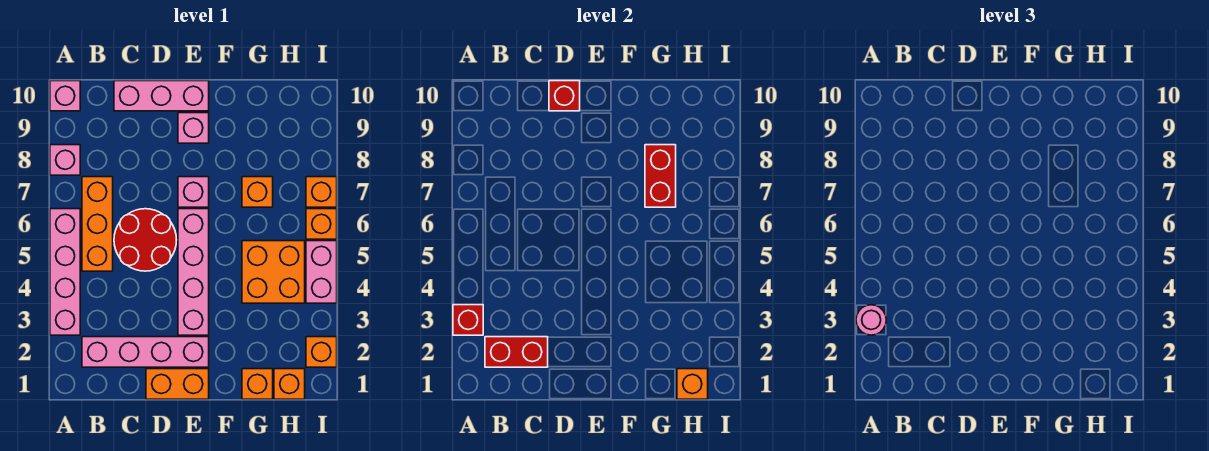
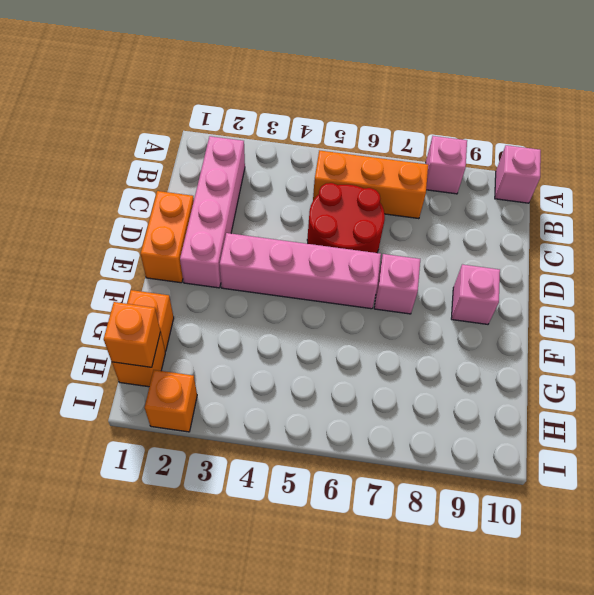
none -> pink brick A3:A6 level 1
none -> pink brick C10:E10 level 1
none -> orange brick G4:H5 level 1

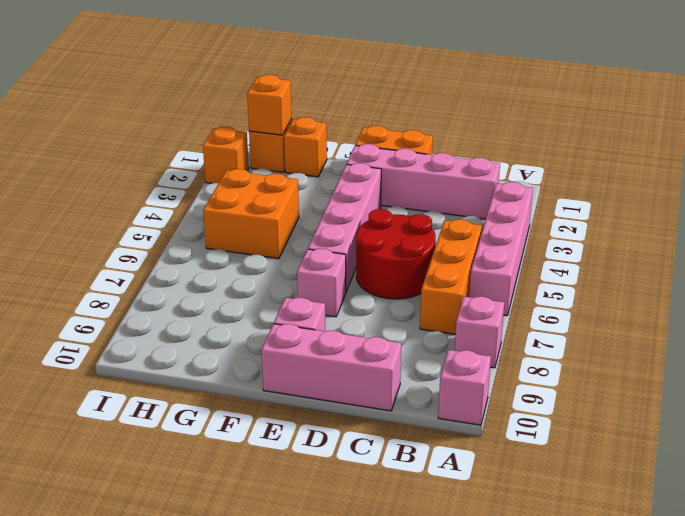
none -> orange brick G7 level 1
none -> pink brick I4:I5 level 1
none -> orange brick I6 level 1

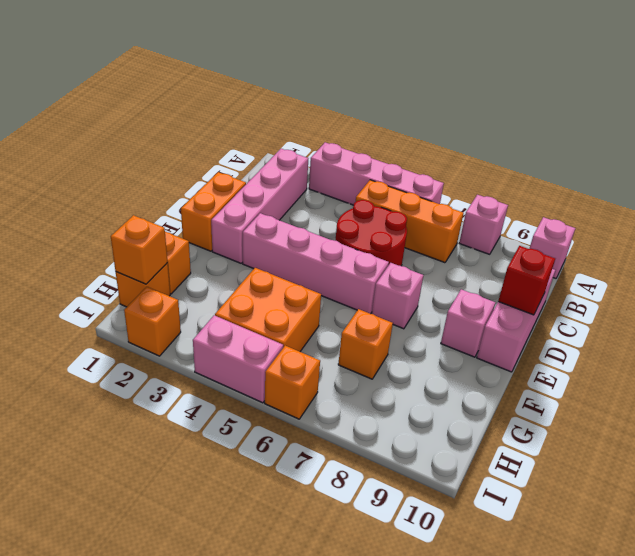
none -> orange brick I7 level 1
none -> red brick A3 level 2
none -> red brick B2:C2 level 2

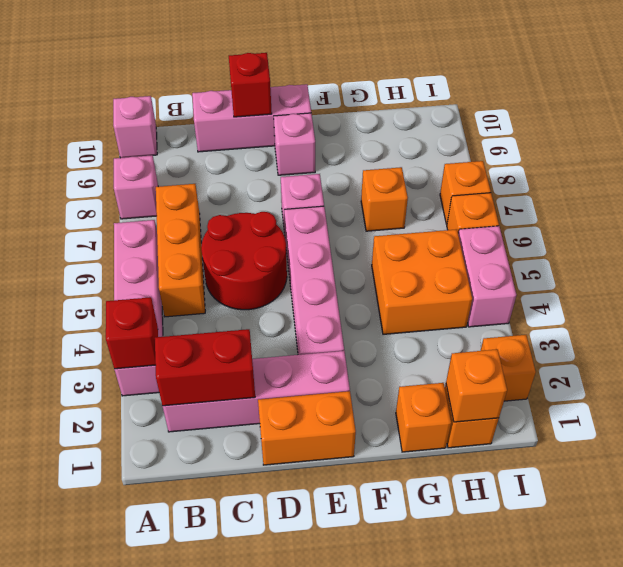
none -> red brick G7:G8 level 2
none -> pink round brick A3 level 3

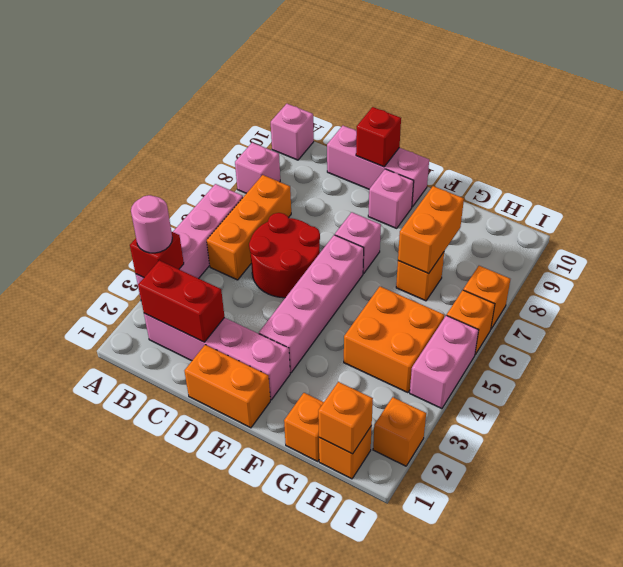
orange brick G7:G8 level 2 -> red brick G7:G8 level 2

